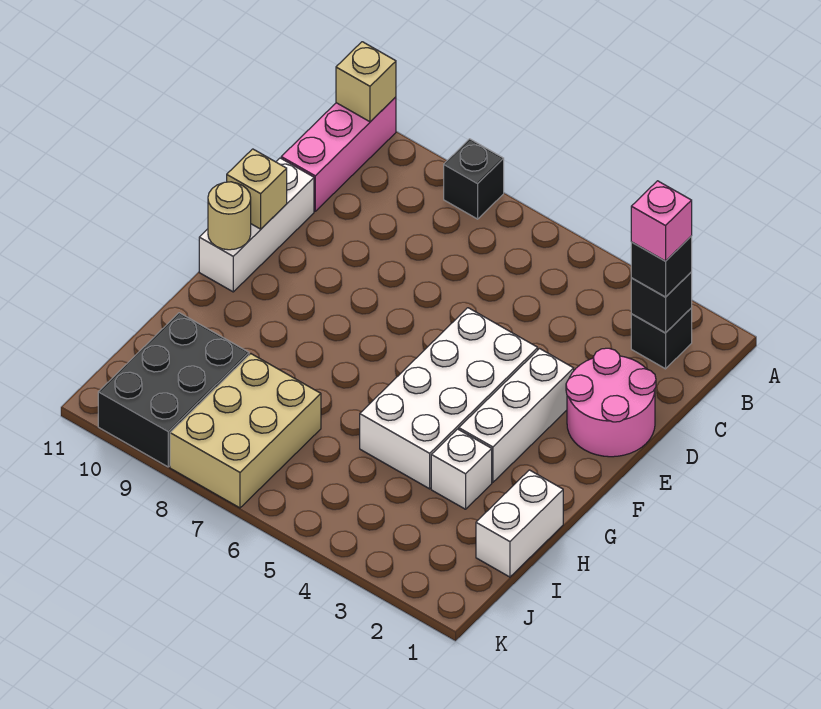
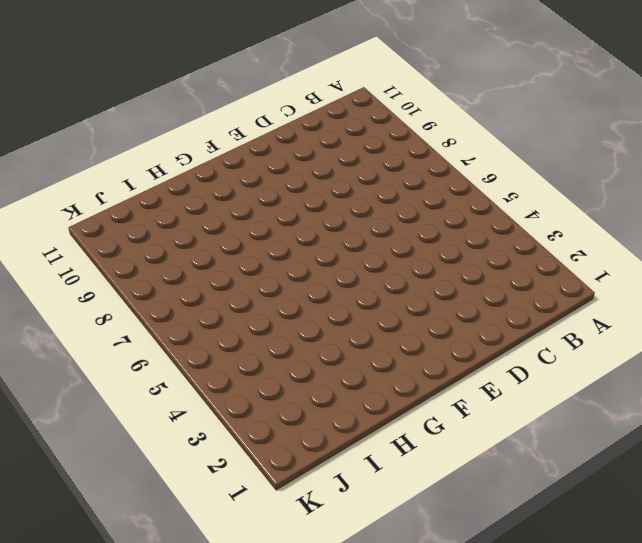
none -> black brick A8 level 1
none -> pink brick A11:C11 level 1
none -> black brick B2 level 1

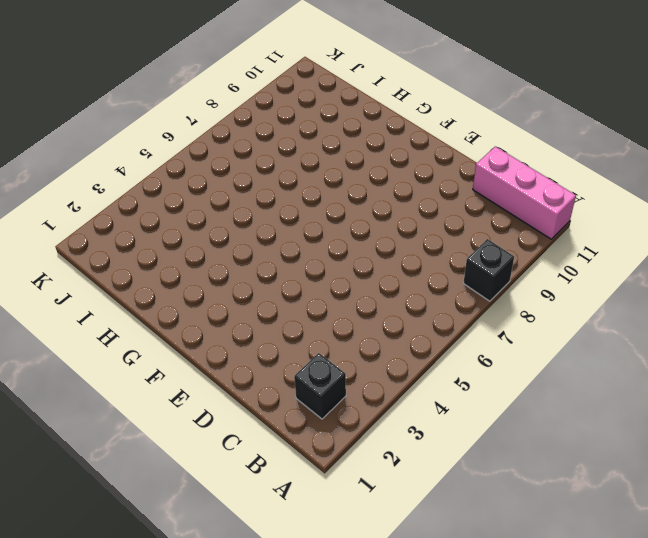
none -> pink round brick D1:E2 level 1
none -> white brick D11:F11 level 1
none -> white brick E3:G3 level 1

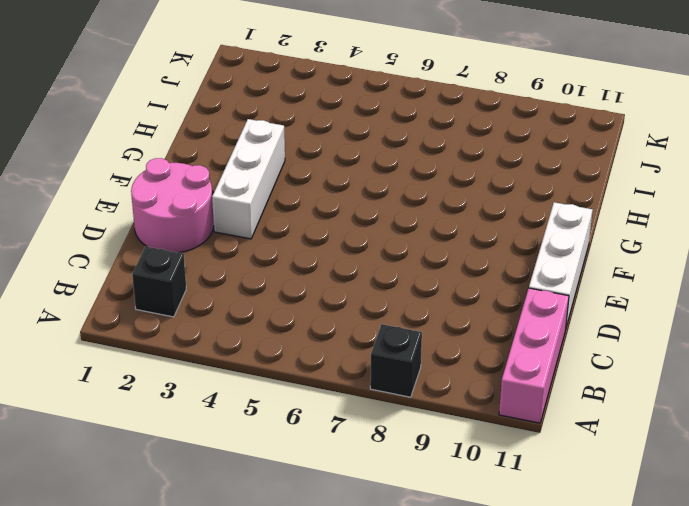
none -> white brick E4:H5 level 1
none -> white brick H1:I1 level 1
none -> white brick H3 level 1

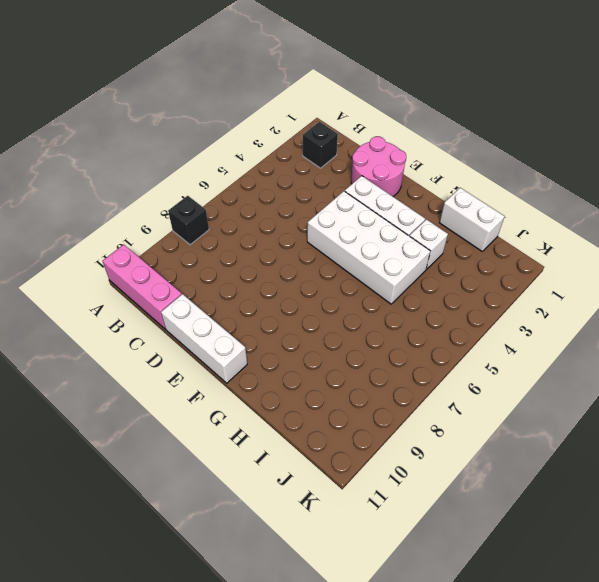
none -> tan brick I7:K8 level 1
none -> black brick I9:K10 level 1
none -> tan brick A11 level 2

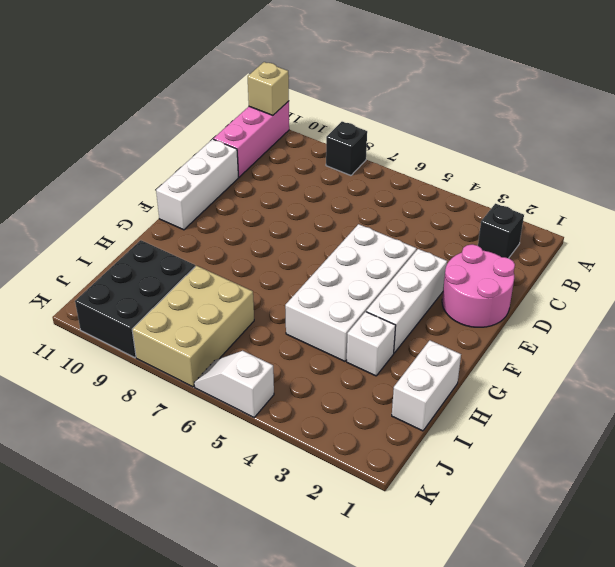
white slope K5:K6 level 1 top 5 -> none
none -> black brick B2 level 2
none -> tan brick E11 level 2
none -> tan round brick F11 level 2

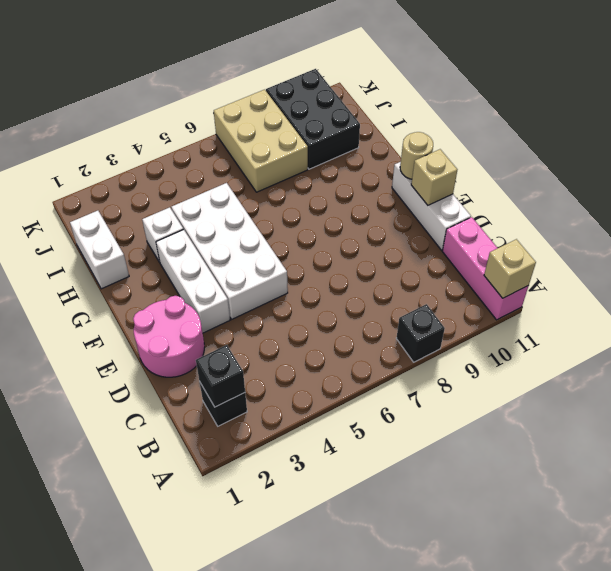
none -> black brick B2 level 3
none -> pink brick B2 level 4

